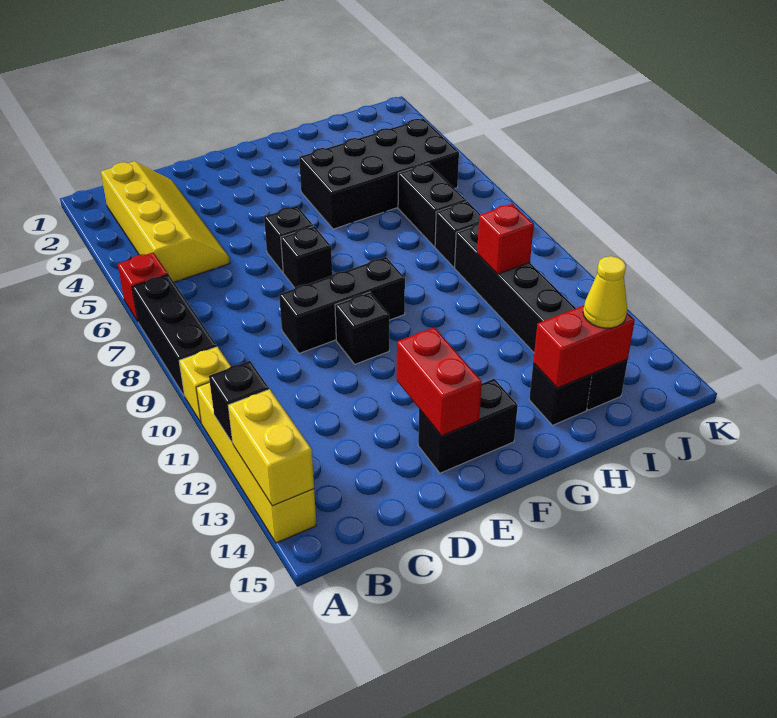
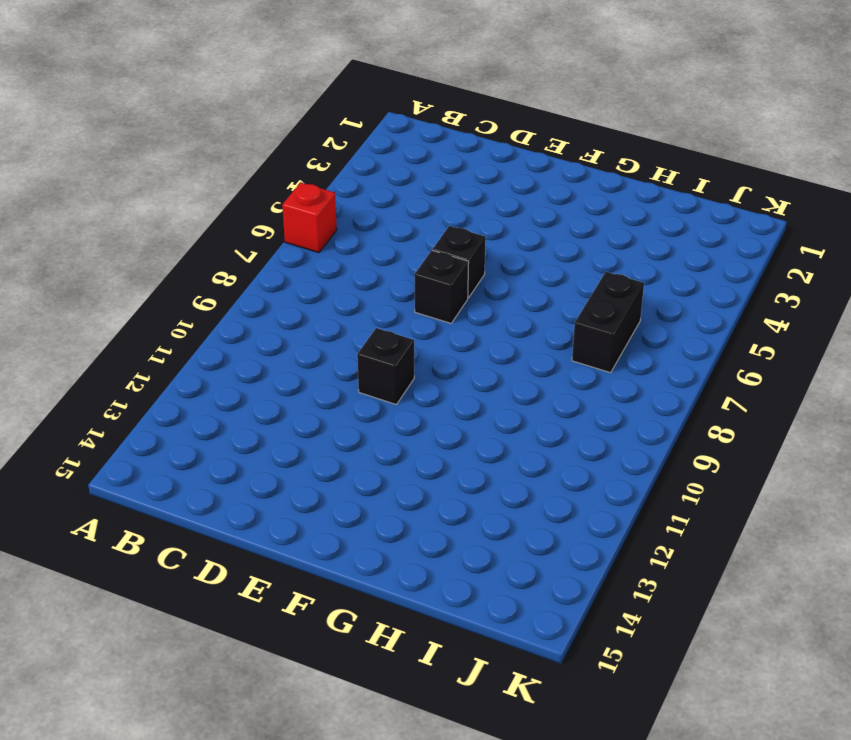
none -> black brick A7:A9 level 1
none -> yellow brick A10 level 1
none -> yellow brick A11:A14 level 1

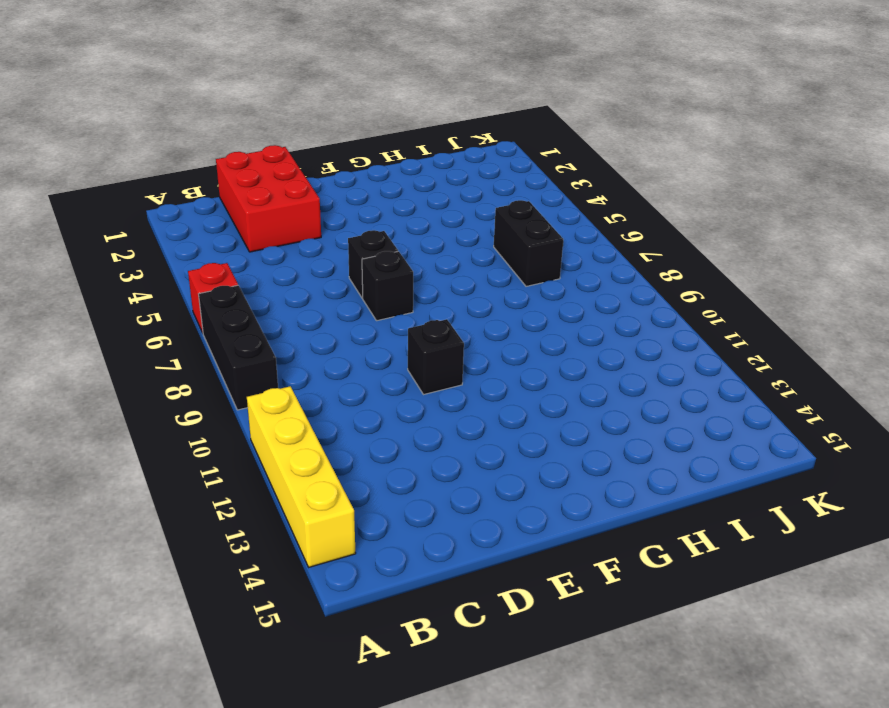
red brick C1:D3 level 1 -> yellow slope B2:C5 level 1 top B
none -> yellow brick A10 level 1
none -> black brick D9:F9 level 1
none -> black brick E14:F14 level 1

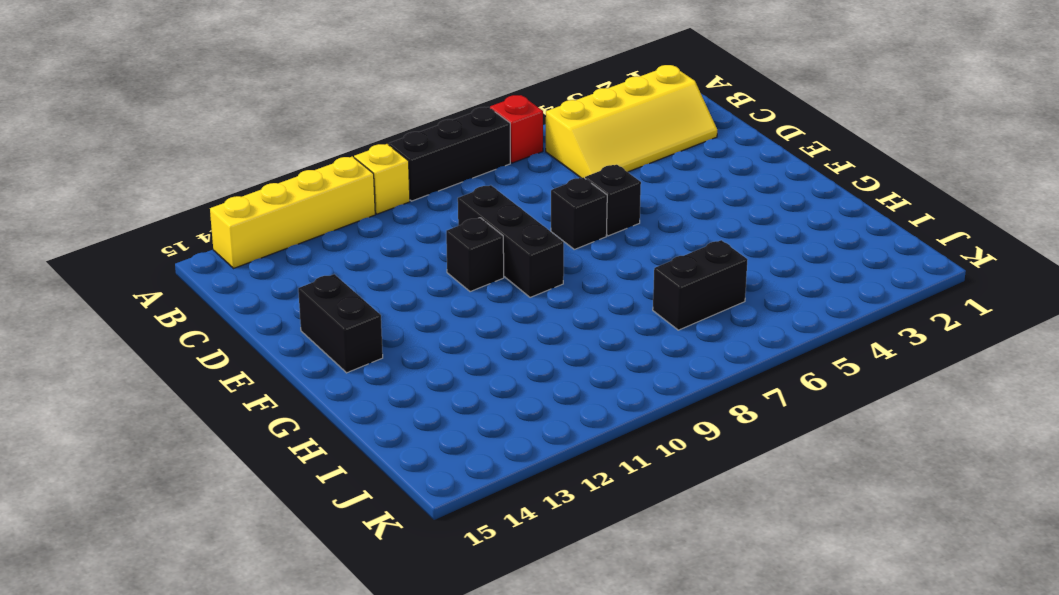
none -> black brick G4:J5 level 1
none -> black brick H14 level 1
none -> black brick I8 level 1

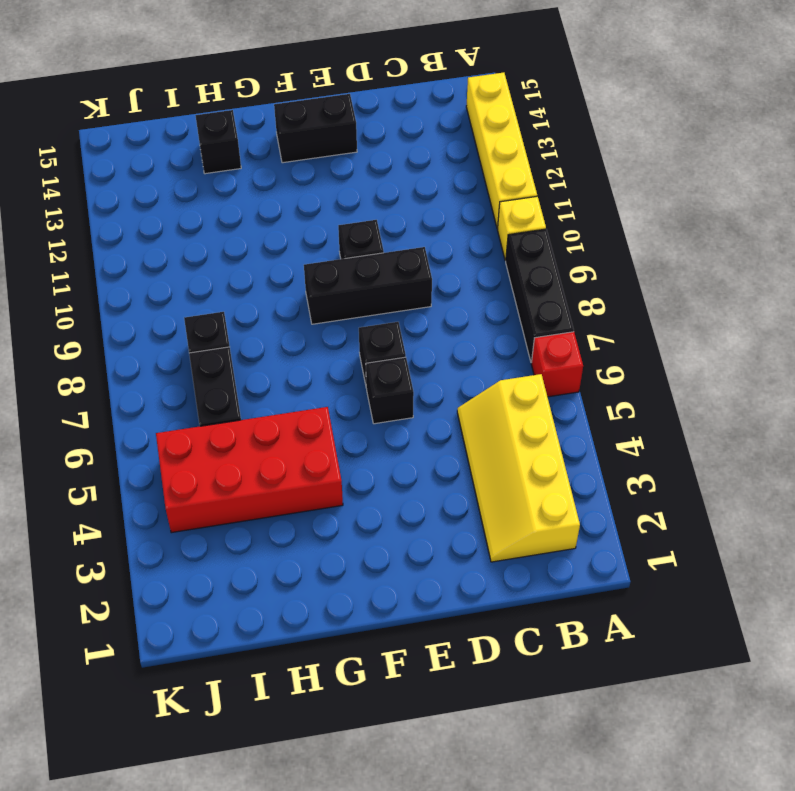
red brick G4:J5 level 1 -> black brick G4:J5 level 1
none -> black brick I9:I14 level 1
none -> black brick A12 level 2
none -> yellow brick A13:A14 level 2

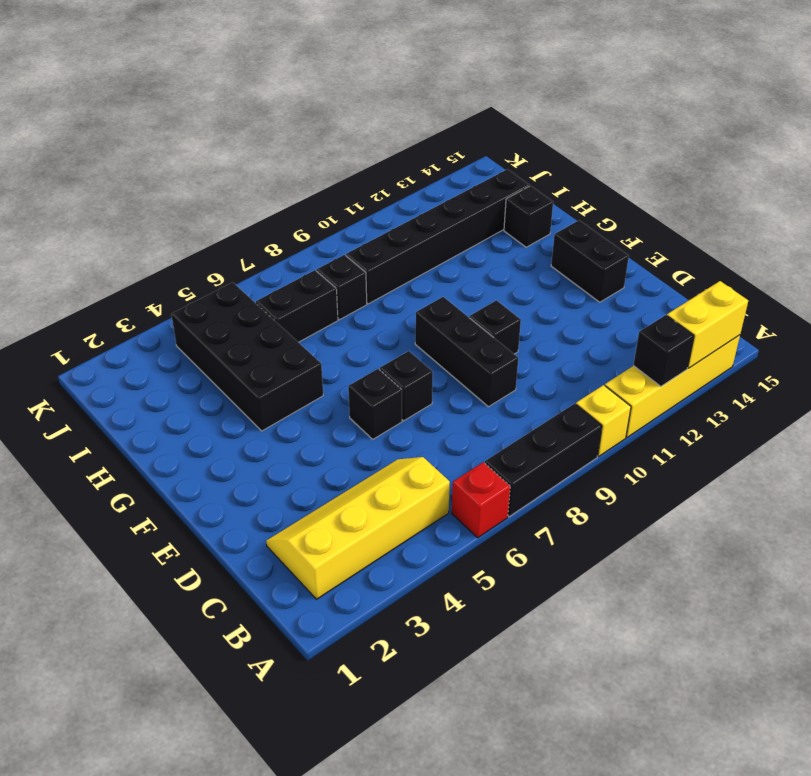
none -> red brick E13:E14 level 2
none -> red brick H14:I14 level 2
none -> red brick I10 level 2

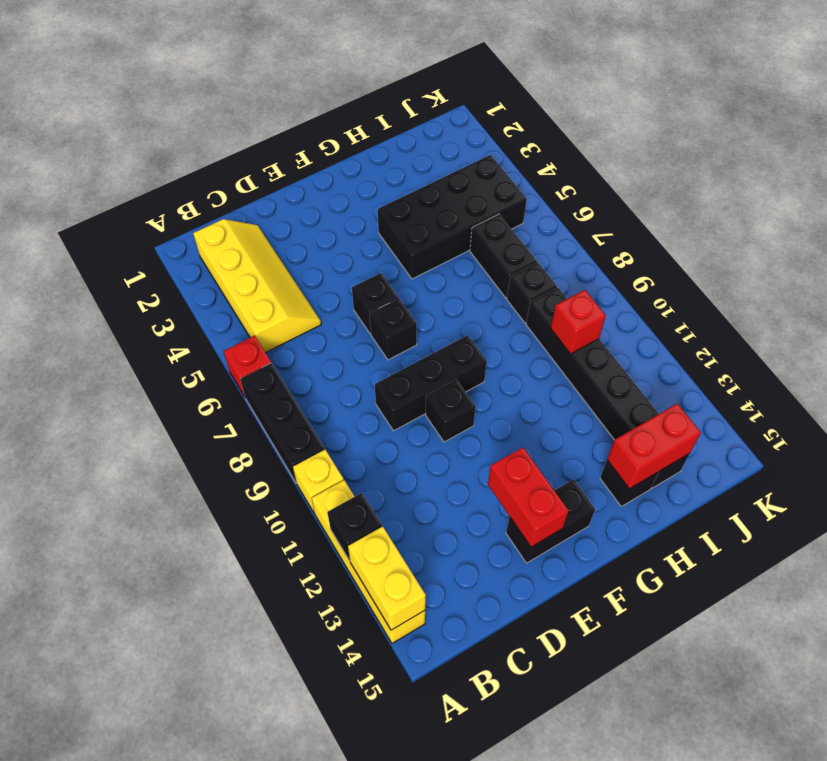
none -> yellow cone I14 level 3

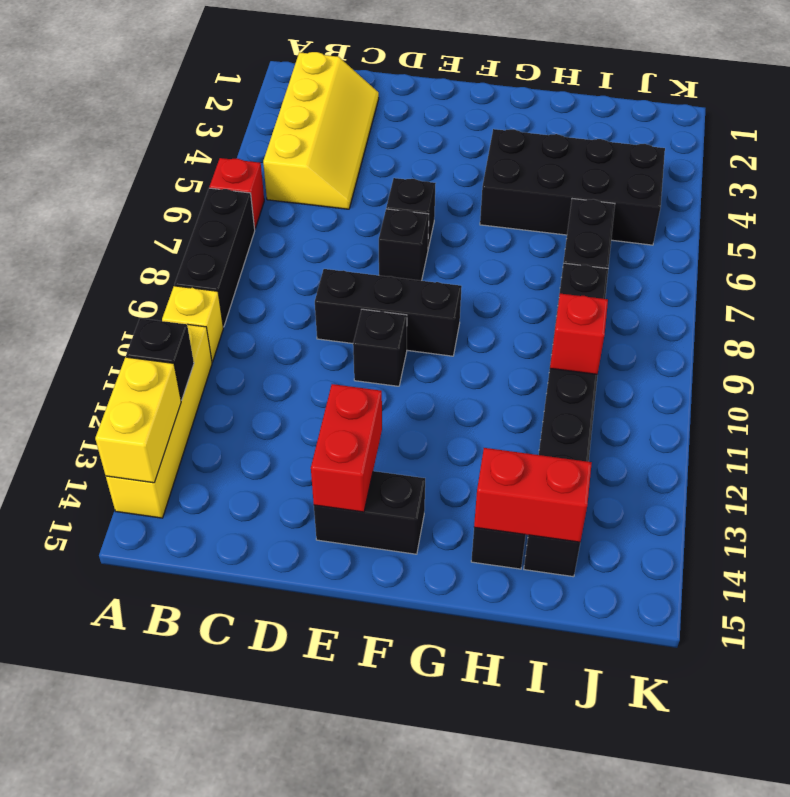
none -> yellow cone I14 level 3

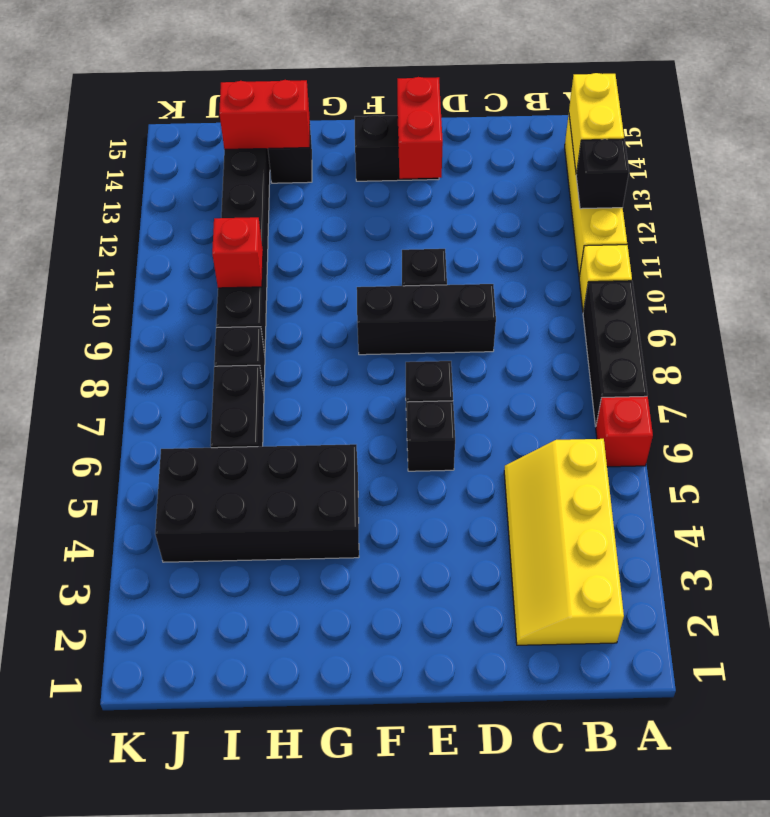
none -> yellow cone I14 level 3

